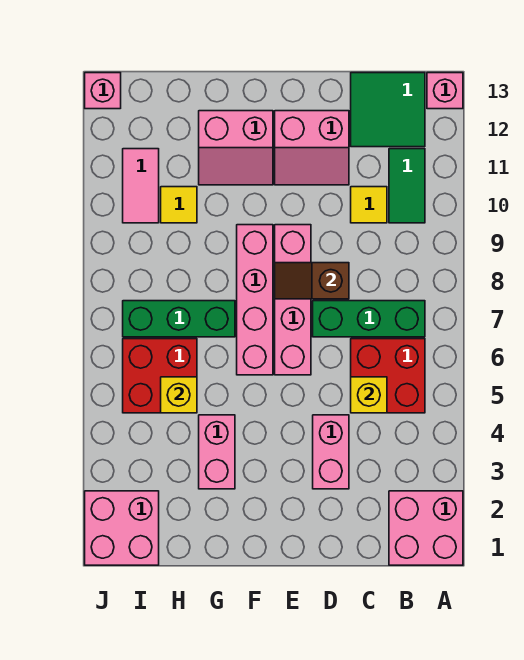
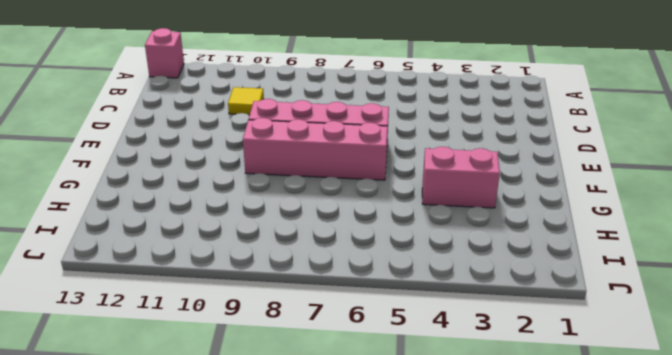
none -> pink brick A1:B2 level 1
none -> red brick B5:C6 level 1
none -> green brick B7:D7 level 1

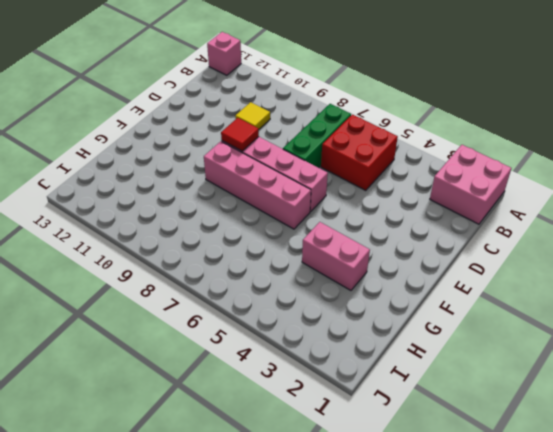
red tile E9 level 2 -> none
none -> green tile B10:B11 level 1
none -> green tile B12:C13 level 1
none -> pink brick D3:D4 level 1

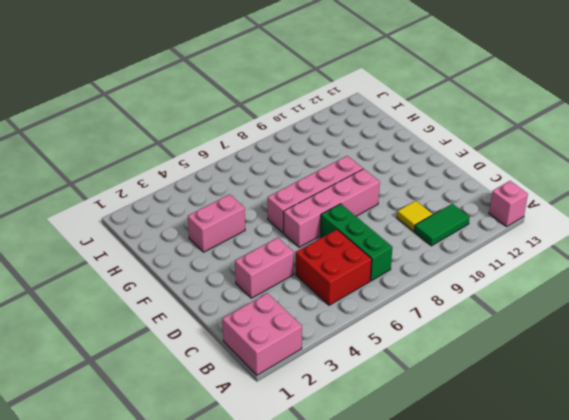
none -> green tile B12:C13 level 1
none -> pink slope D11:E12 level 1 top 12
none -> pink slope F11:G12 level 1 top 12

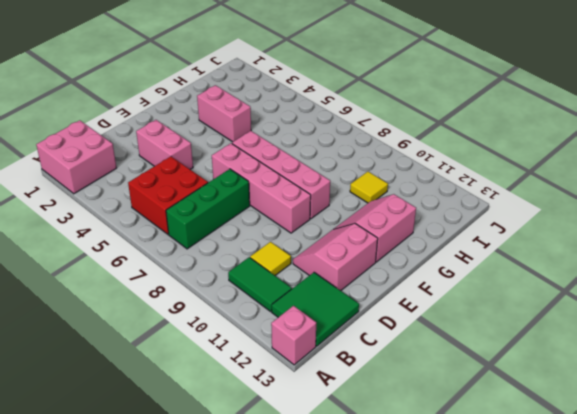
none -> green brick G7:I7 level 1
none -> red brick H5:I6 level 1
none -> pink brick I1:J2 level 1

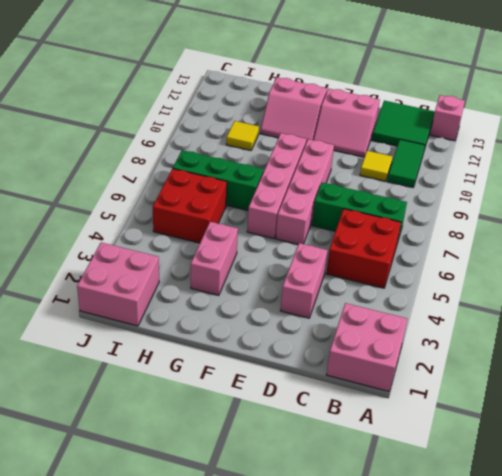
none -> pink tile I10:I11 level 1
none -> pink brick J13 level 1
none -> yellow brick C5 level 2

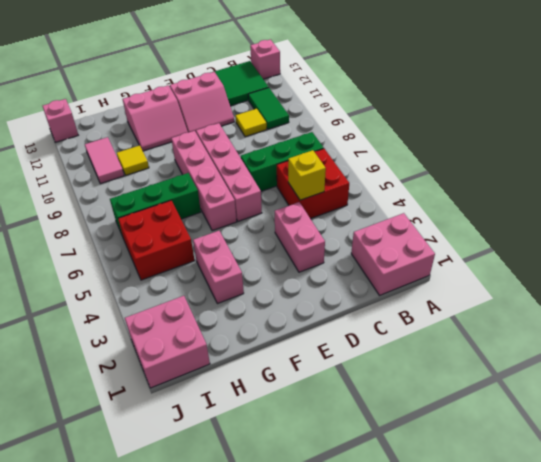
none -> brown slope D8:E8 level 2 top D
none -> yellow brick H5 level 2

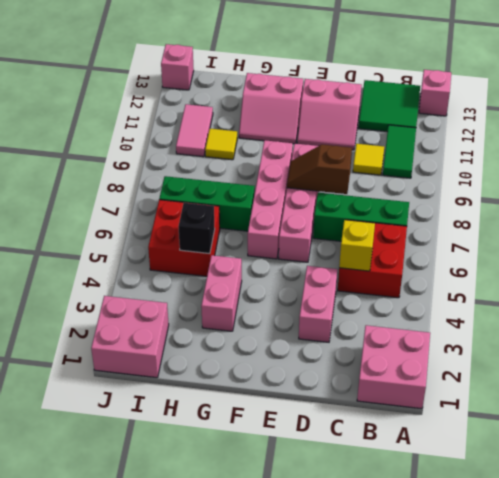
black brick H5 level 2 -> yellow brick H5 level 2

